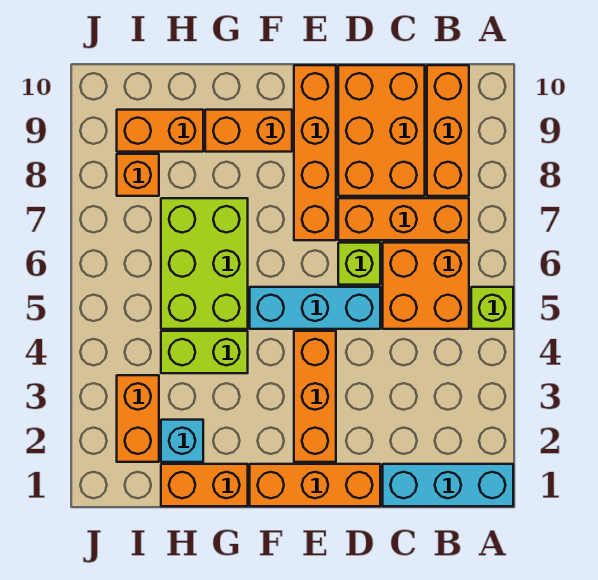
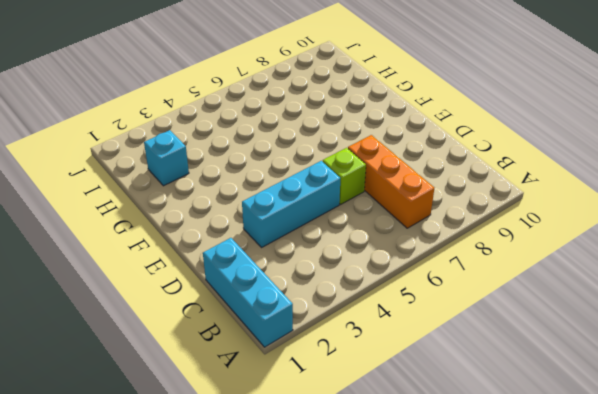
cyan brick D3:D5 level 1 -> cyan brick D5:F5 level 1
none -> lime brick A5 level 1
none -> orange brick B5:C6 level 1
none -> orange brick B8:B10 level 1

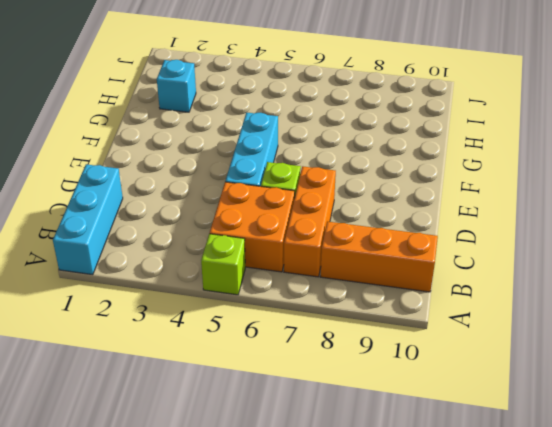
none -> orange brick C8:D10 level 1
none -> orange brick D1:F1 level 1
none -> orange brick E2:E4 level 1

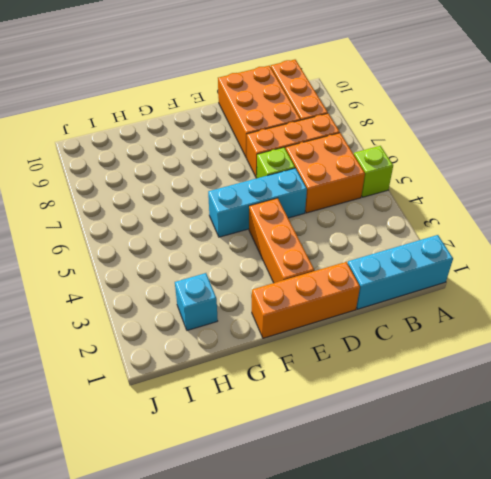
none -> orange brick E7:E10 level 1
none -> orange brick F9:G9 level 1
none -> orange brick G1:H1 level 1

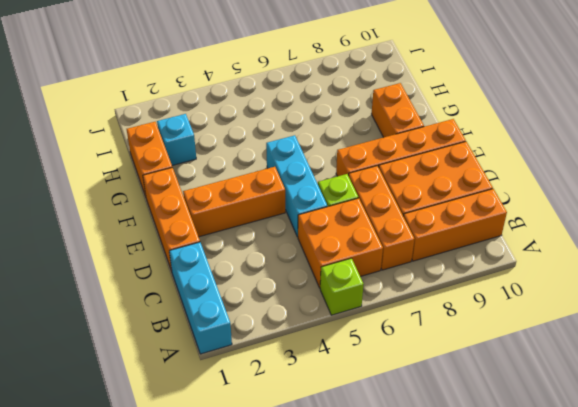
none -> lime brick G4:H4 level 1
none -> lime brick G5:H7 level 1
none -> orange brick H9:I9 level 1

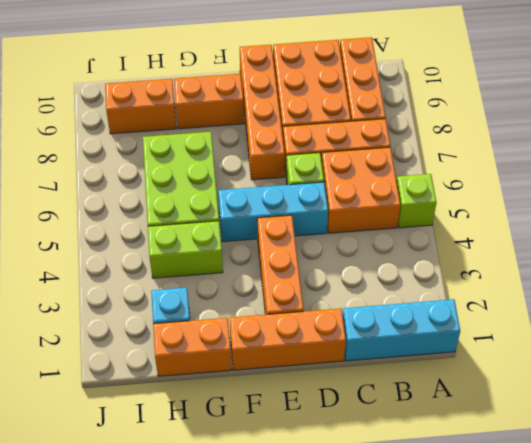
none -> orange brick I2:I3 level 1
none -> orange brick I8 level 1

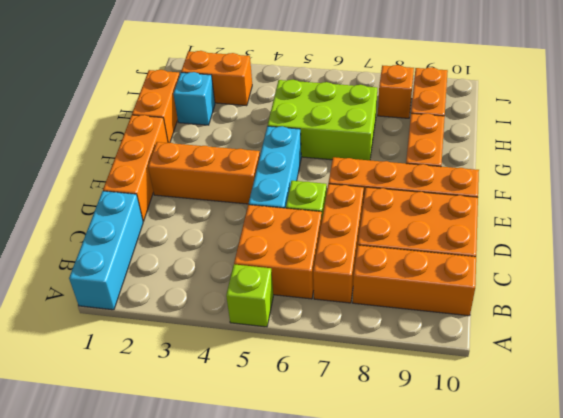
none -> lime brick G4:H4 level 1

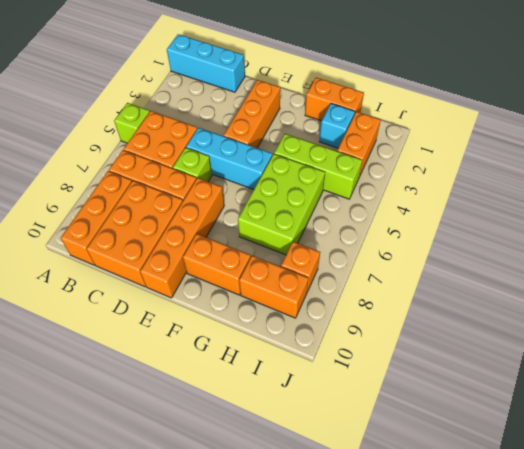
lime brick G4:I4 level 1 -> lime brick G4:H4 level 1
none -> orange brick D1:F1 level 1

